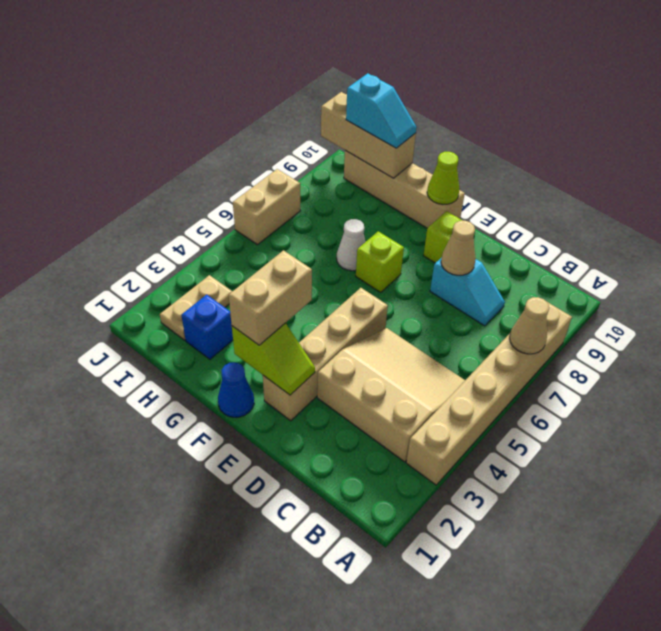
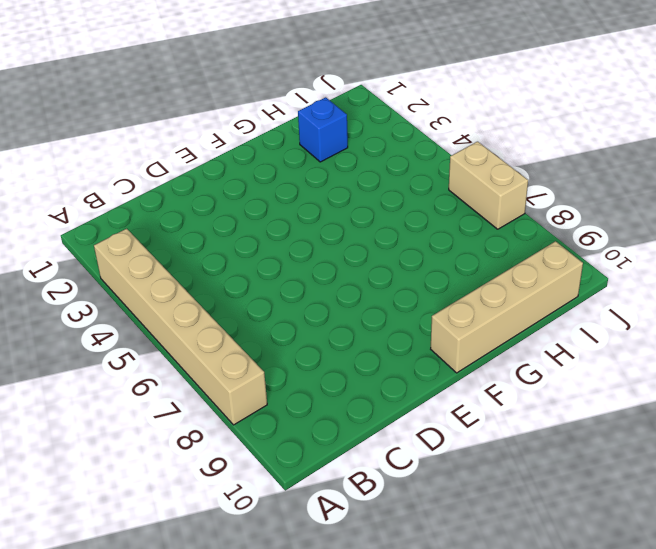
none -> tan slope B3:D5 level 1 top 3
none -> cyan slope C8:D8 level 1 top D
none -> tan brick E2:E5 level 1

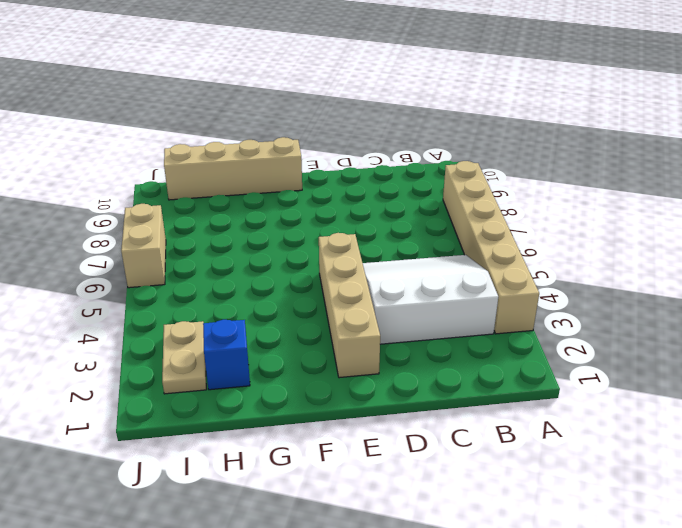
white slope B3:D5 level 1 top 3 -> tan slope B3:D5 level 1 top 3
none -> cyan slope C8:D8 level 1 top D
none -> lime brick E9 level 1
none -> blue cone F1 level 1

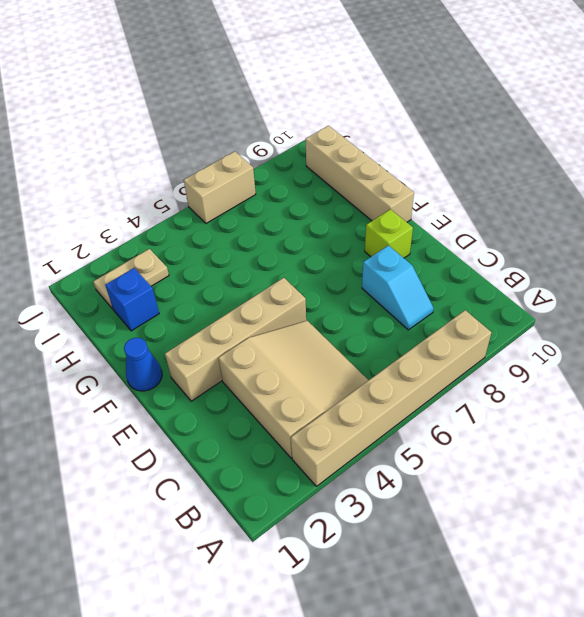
none -> lime brick F7 level 1
none -> white cone G7 level 1
none -> tan cone A7 level 2

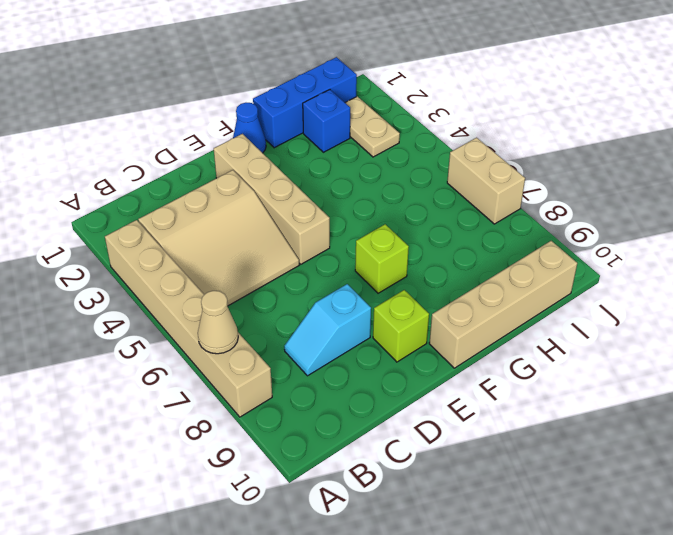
blue brick G1:I1 level 1 -> none
none -> white cone G7 level 1
none -> tan cone D8 level 2
none -> lime slope E2:F2 level 2 top F

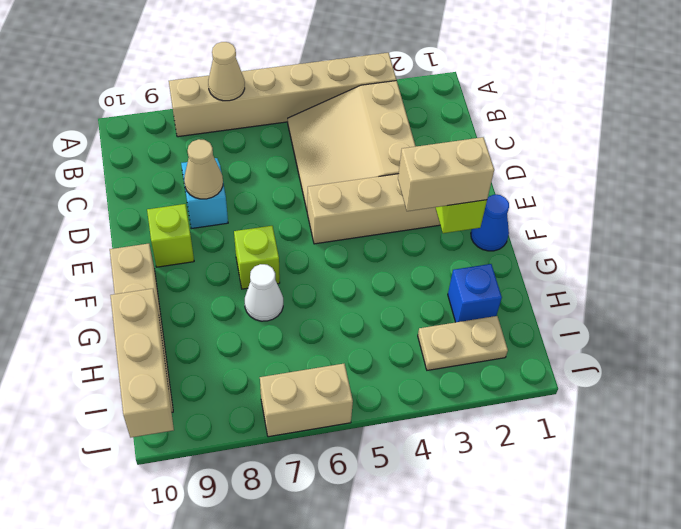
none -> lime cone F10 level 2
none -> cyan slope H10:I10 level 3 top I

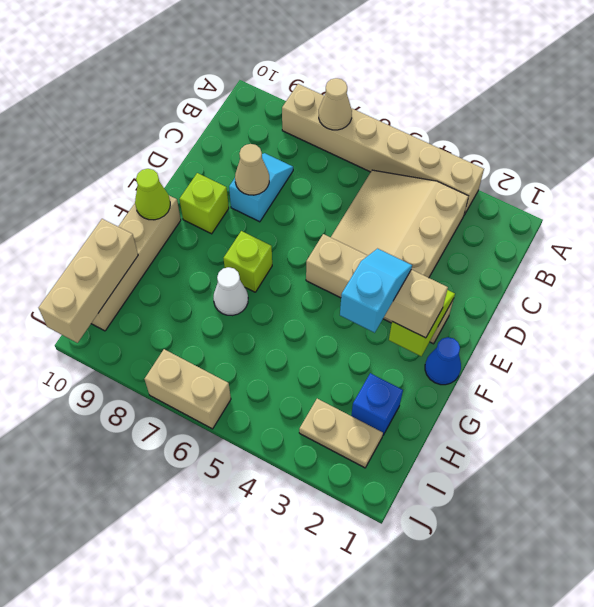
cyan slope F3:G3 level 4 top G -> cyan slope H10:I10 level 3 top I

